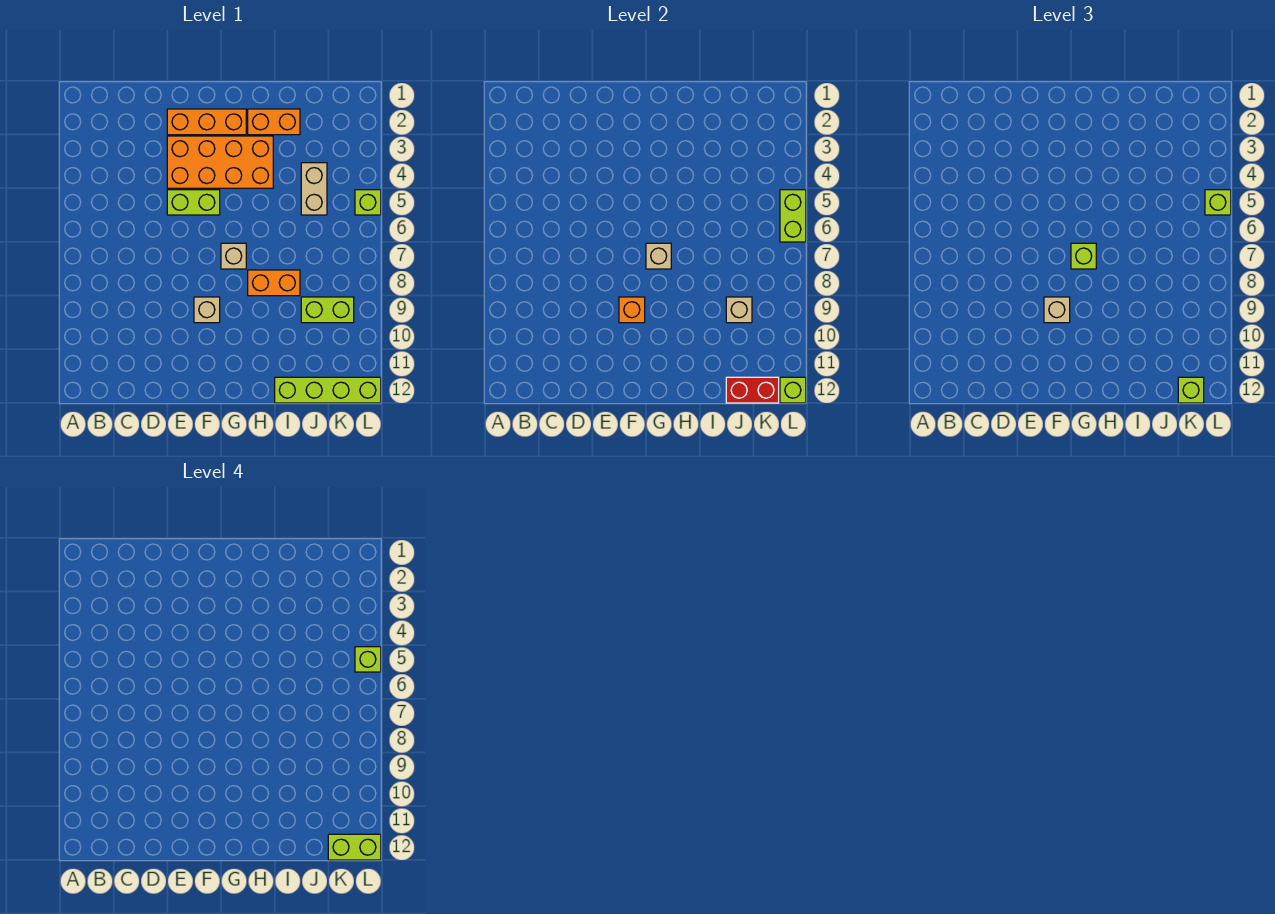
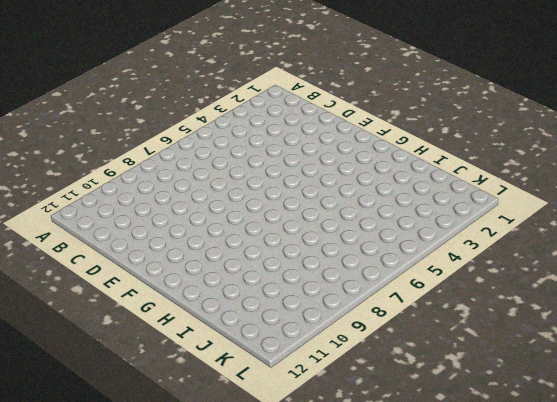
none -> orange brick E2:G2 level 1
none -> orange brick E3:H4 level 1
none -> lime brick E5:F5 level 1

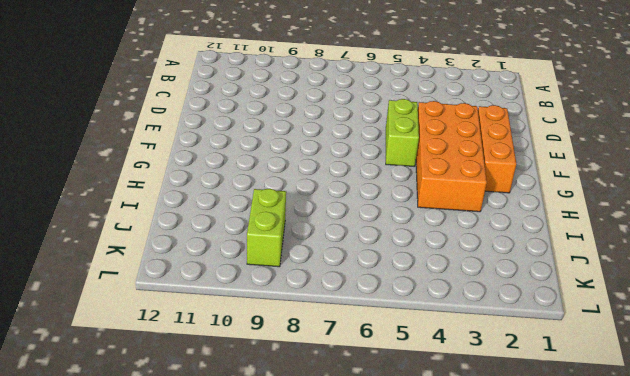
none -> tan brick F9 level 1
none -> tan brick G7 level 1
none -> orange brick H2:I2 level 1

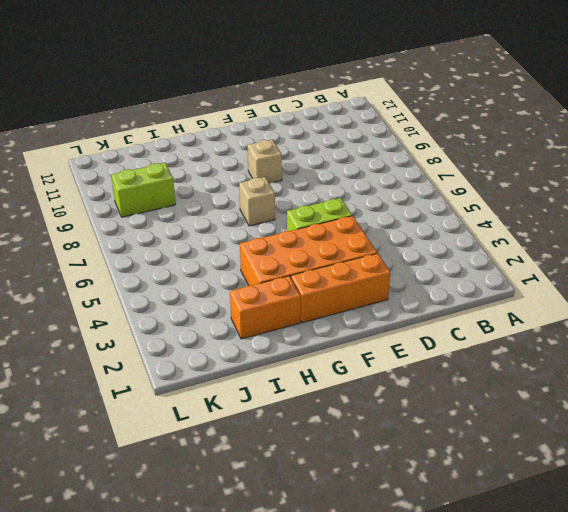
none -> orange brick H8:I8 level 1
none -> lime brick I12:L12 level 1
none -> tan brick J4:J5 level 1

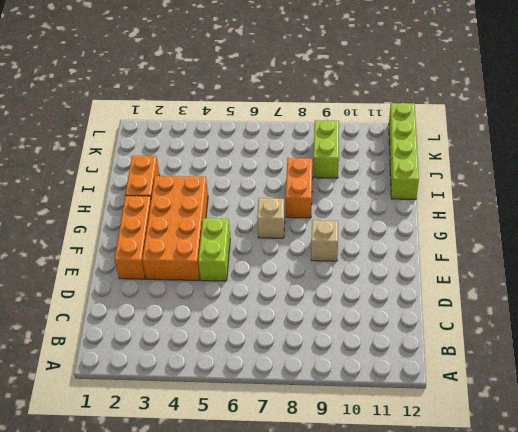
none -> tan brick J4:J5 level 1
none -> lime brick L5 level 1
none -> orange brick F9 level 2

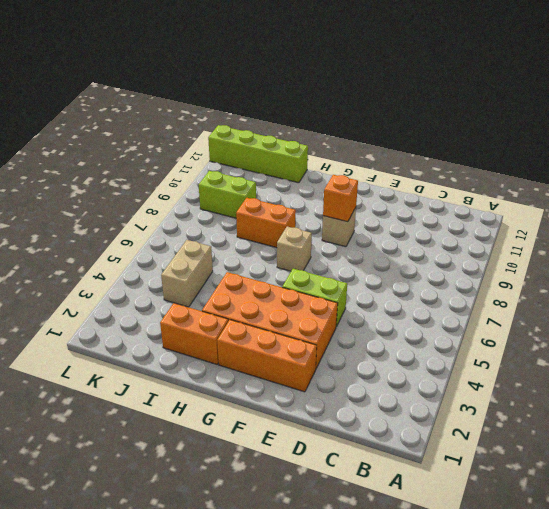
none -> lime brick L5 level 1
none -> tan brick G7 level 2
none -> tan brick J9 level 2

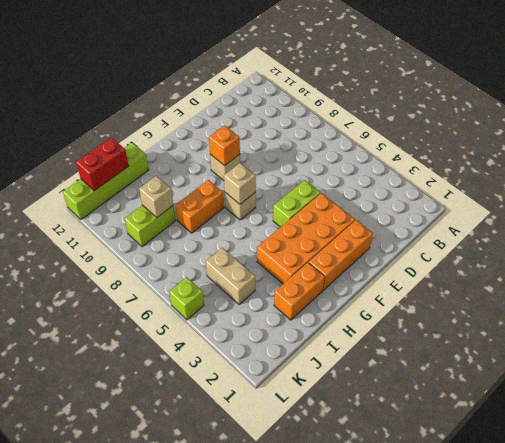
none -> lime brick L5:L6 level 2
none -> lime brick L12 level 2
none -> tan brick F9 level 3

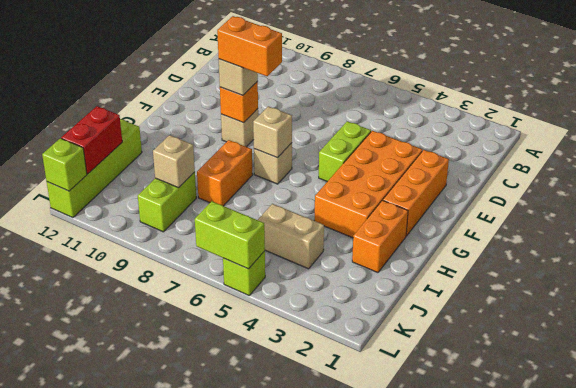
orange brick F8:F9 level 4 -> none
none -> lime brick G7 level 3
none -> lime brick K12 level 3
none -> lime brick L5 level 3

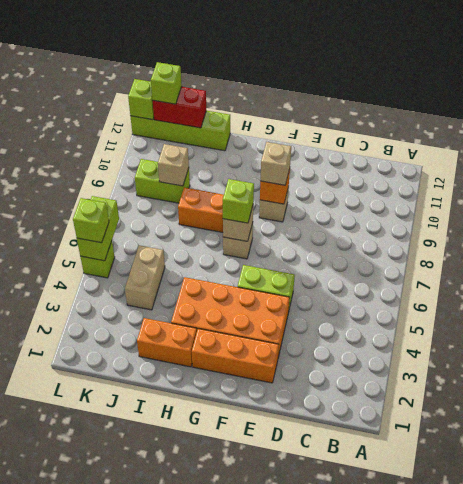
none -> lime brick K12:L12 level 4
none -> lime brick L5 level 4

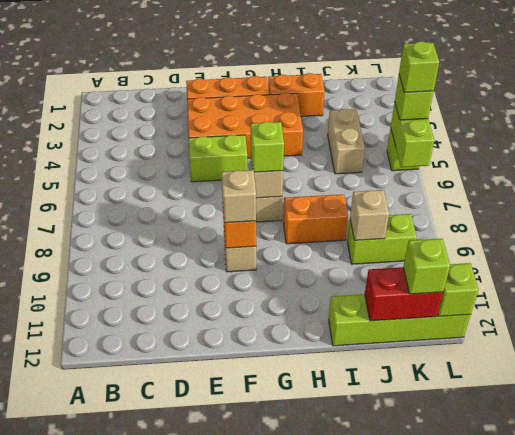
none -> lime brick K12:L12 level 4

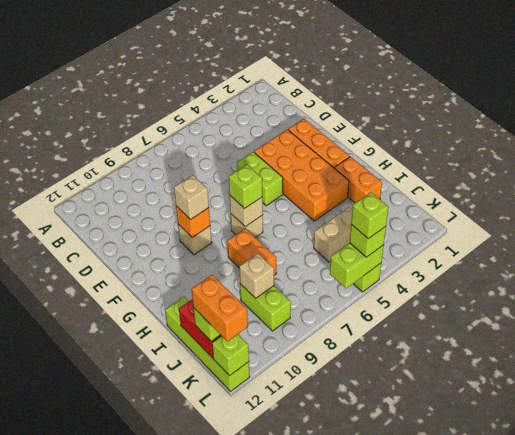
orange brick K12:L12 level 4 -> lime brick K12:L12 level 4

